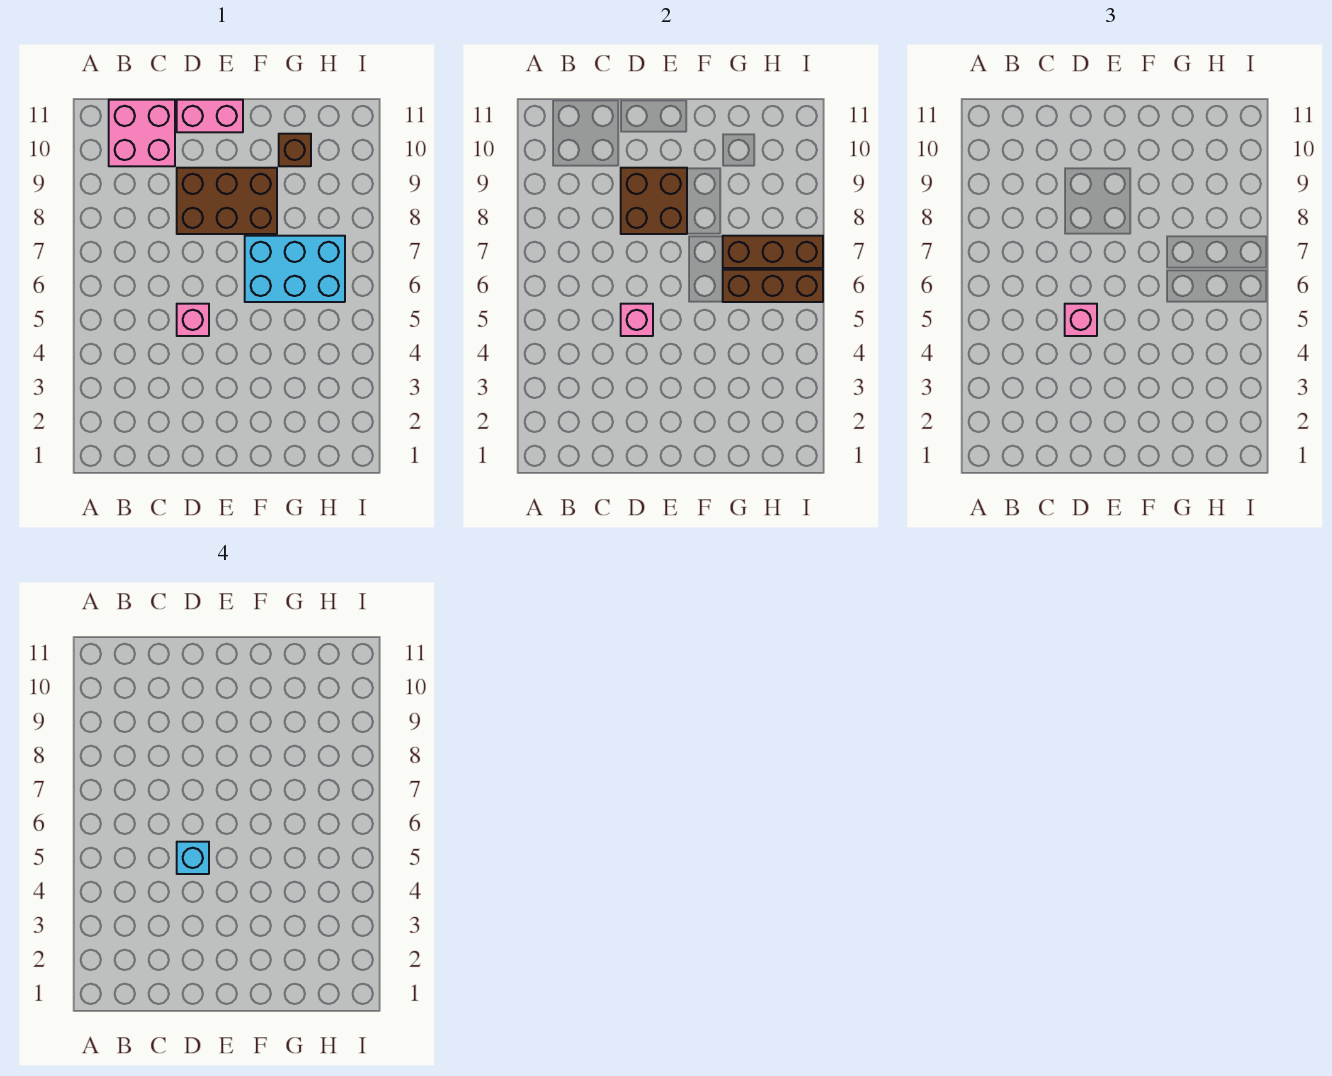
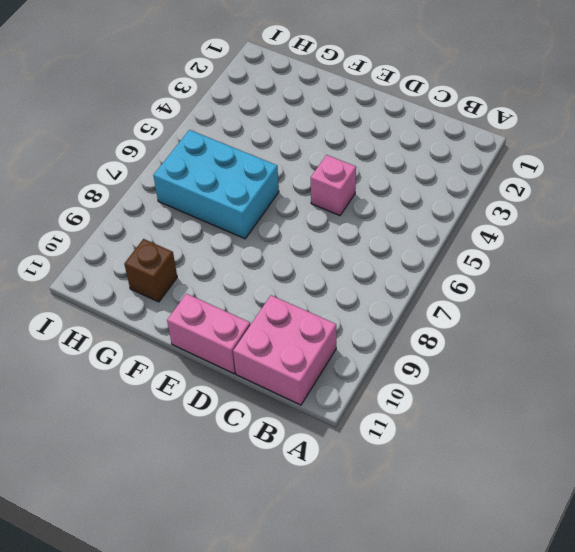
none -> brown brick D8:F9 level 1
none -> pink brick D5 level 2
none -> brown brick D8:E9 level 2

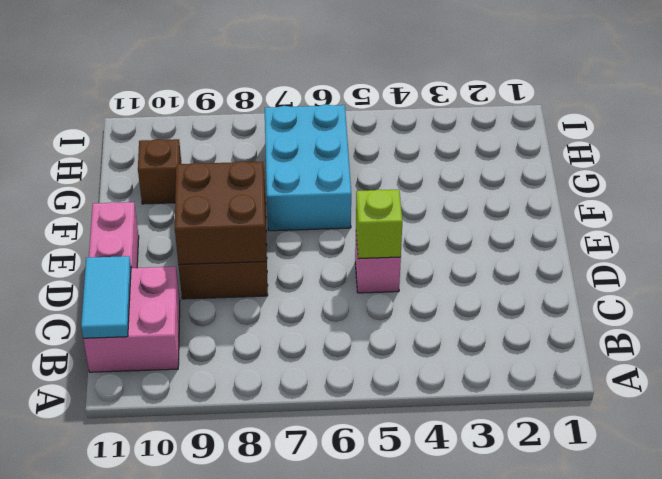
cyan tile B11:C11 level 2 -> none
lime brick D5 level 2 -> pink brick D5 level 2
none -> brown brick G6:I6 level 2
none -> brown brick G7:I7 level 2
none -> pink brick D5 level 3

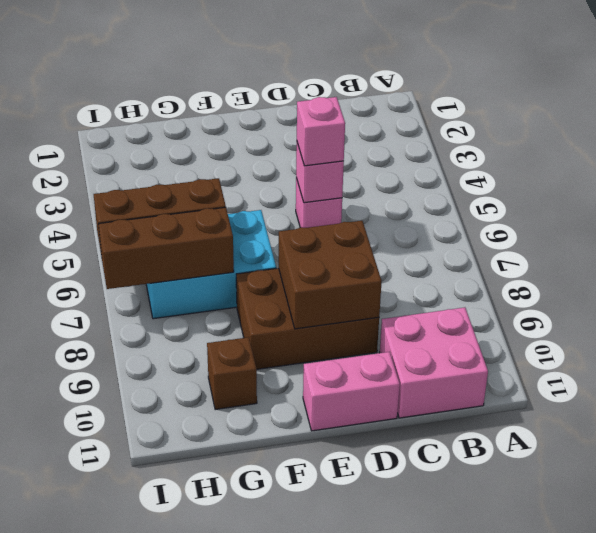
none -> cyan brick D5 level 4

